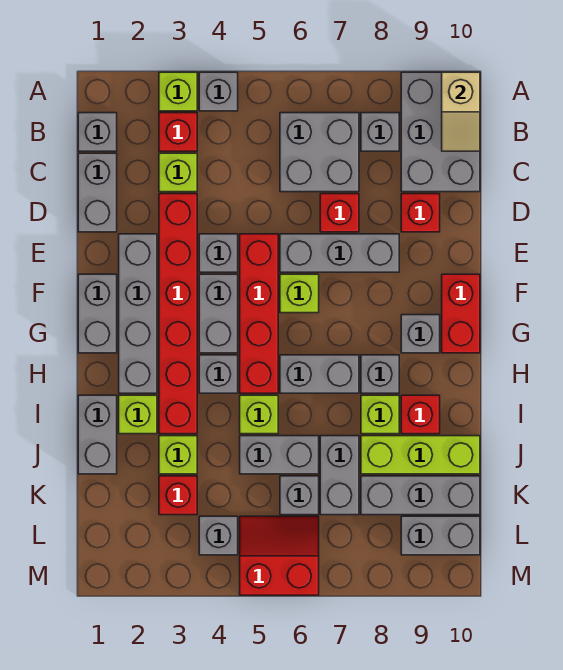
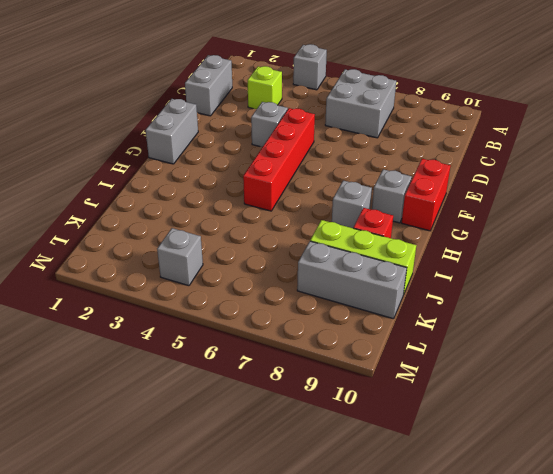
none -> lime brick A3 level 1
none -> grey brick A9:C10 level 1
none -> grey brick B1 level 1
none -> red brick B3 level 1

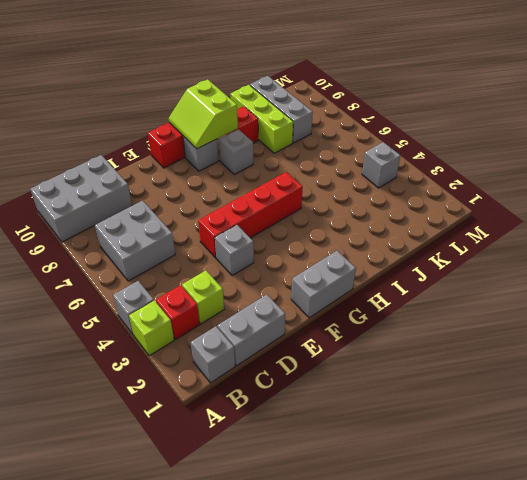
lime slope G9:H10 level 2 top H -> none
none -> grey brick B8 level 1
none -> red brick D3:I3 level 1
none -> red brick D7 level 1
none -> red brick D9 level 1

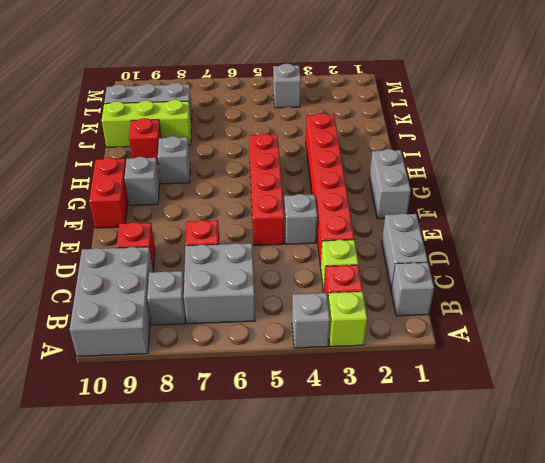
none -> grey brick E2:H2 level 1
none -> grey brick E6:E8 level 1
none -> grey brick F4:G4 level 1
none -> lime brick F6 level 1

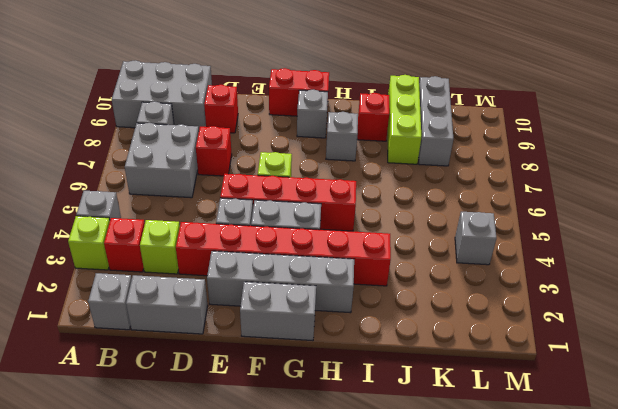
none -> grey brick E6:E8 level 1
none -> grey brick H4 level 1
none -> grey brick H6:H7 level 1
none -> grey brick I1:J1 level 1

